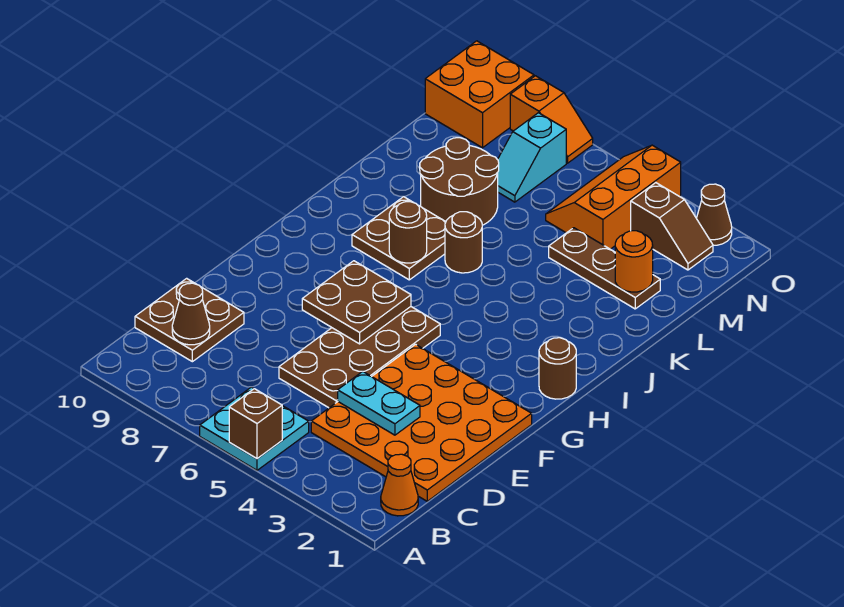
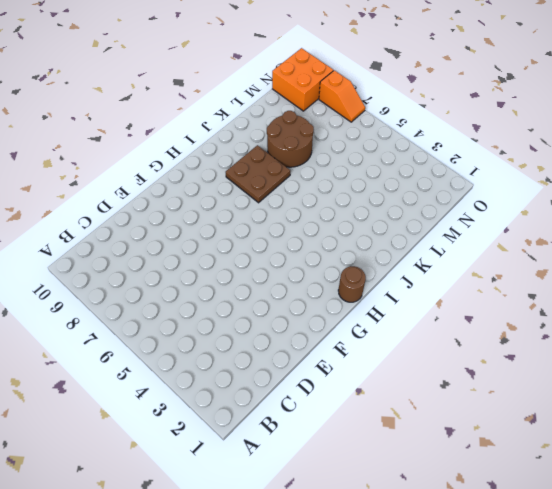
none -> cyan plate A5:B6 level 1
none -> orange cone B1 level 1
none -> orange plate C1:F4 level 1

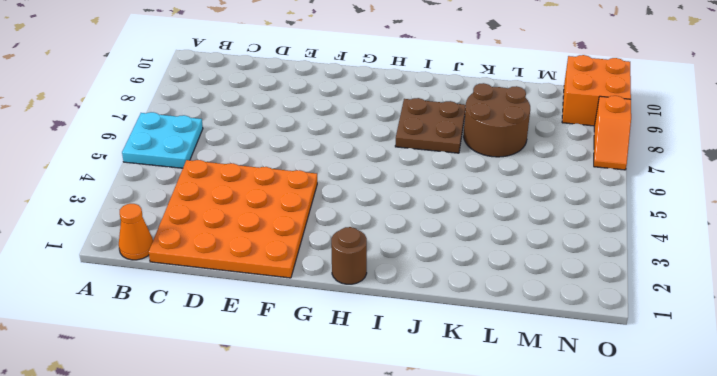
none -> brown plate C9:D10 level 1
none -> brown plate D5:G6 level 1
none -> brown round brick J6 level 1

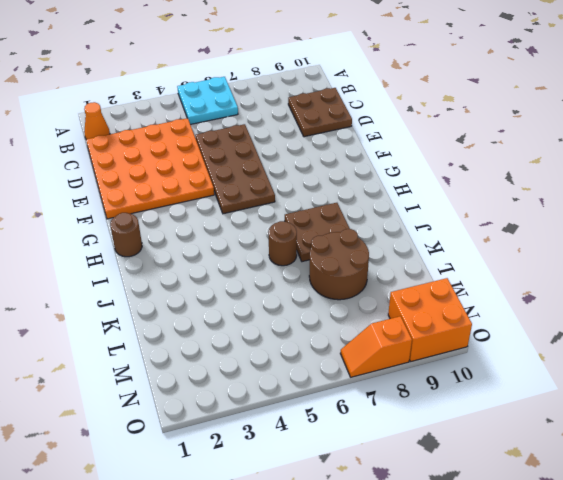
none -> brown plate L2:L4 level 1
none -> orange slope M4:O5 level 1 top 4
none -> cyan slope M7:N7 level 1 top N

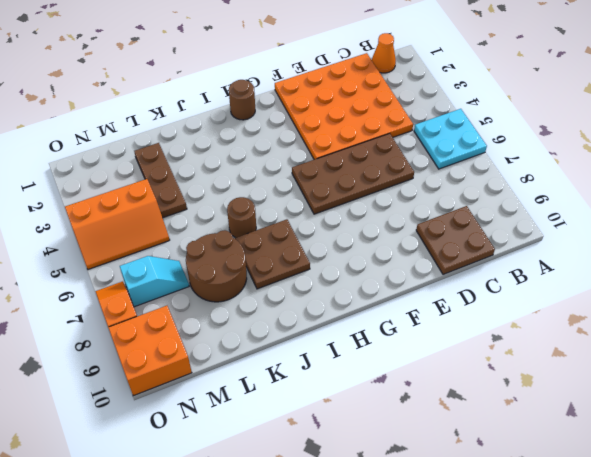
none -> brown slope N2:N3 level 1 top 3
none -> brown cone O2 level 1
none -> brown brick A5 level 2

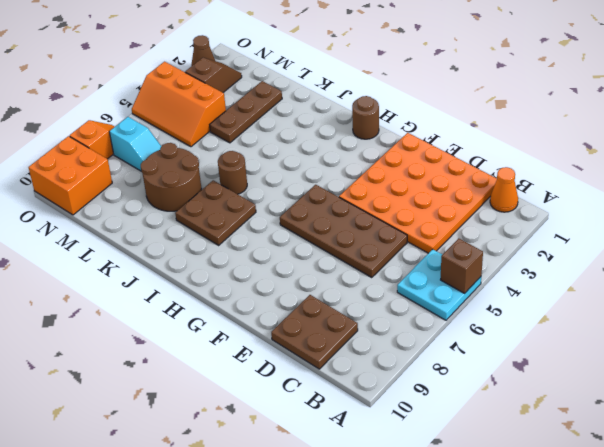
none -> brown cone C9 level 2
none -> cyan plate D3:D4 level 2
none -> brown plate F6:G7 level 2

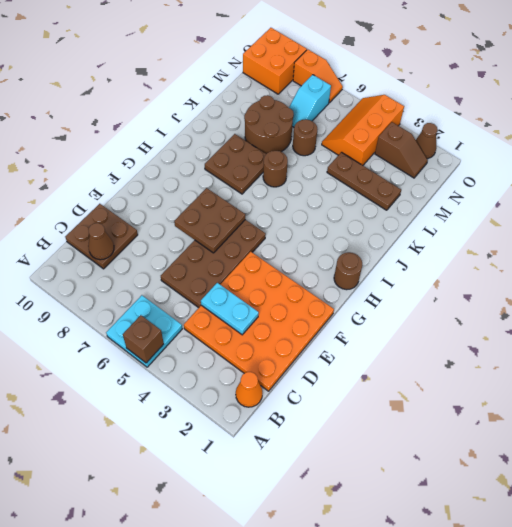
brown round brick L6 level 1 -> brown round brick I7 level 2
none -> orange round brick L2 level 2

